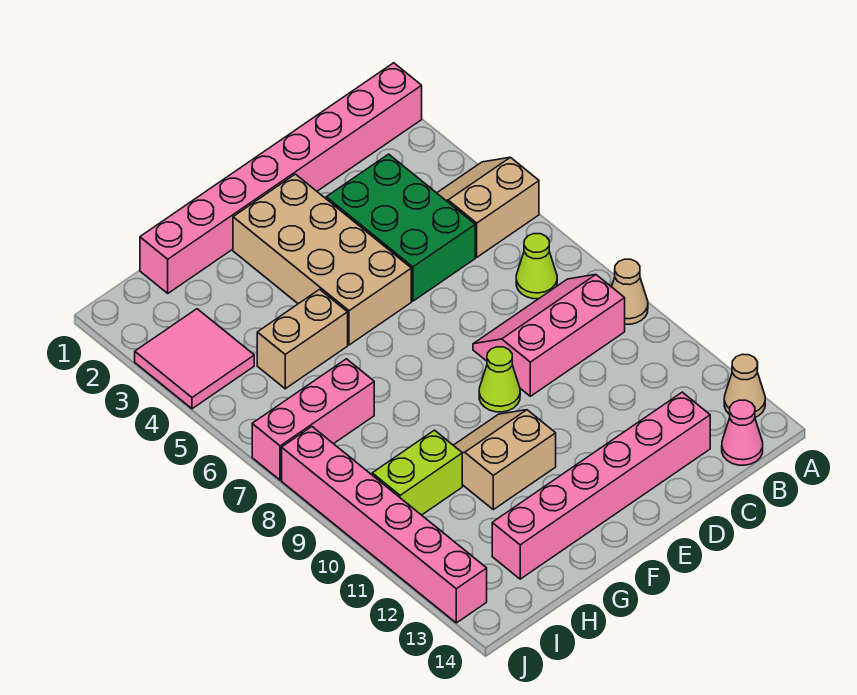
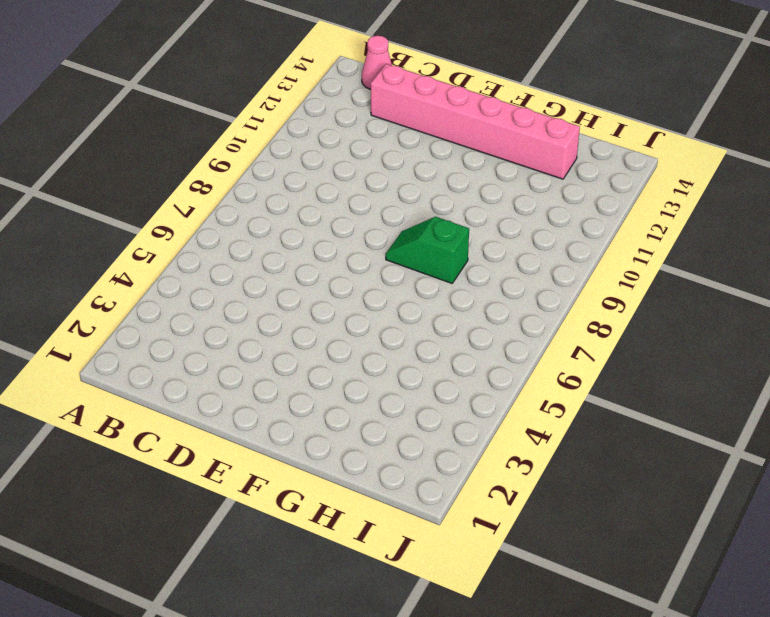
green slope F8:G8 level 1 top G -> none
none -> pink brick A1:H1 level 1
none -> tan slope A4:B5 level 1 top 5
none -> tan cone A9 level 1

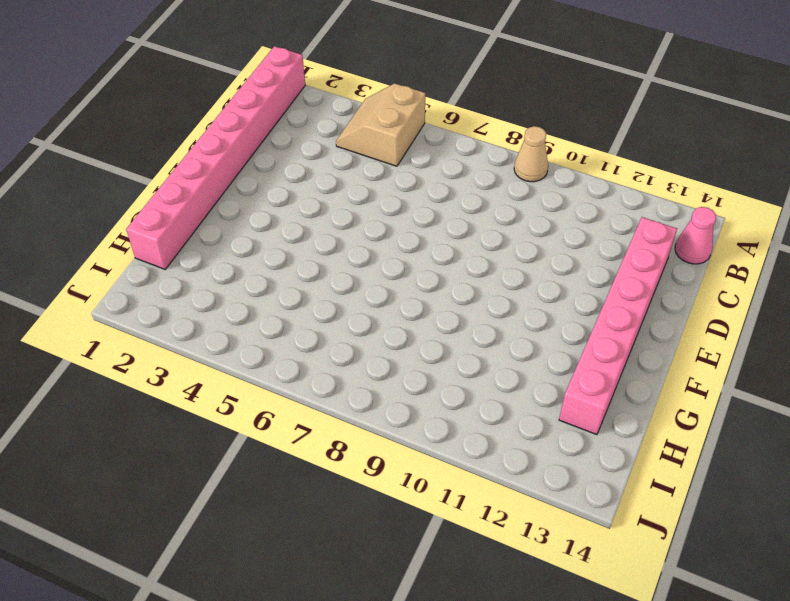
none -> tan cone A13 level 1
none -> lime cone B7 level 1
none -> pink slope B8:D9 level 1 top 9

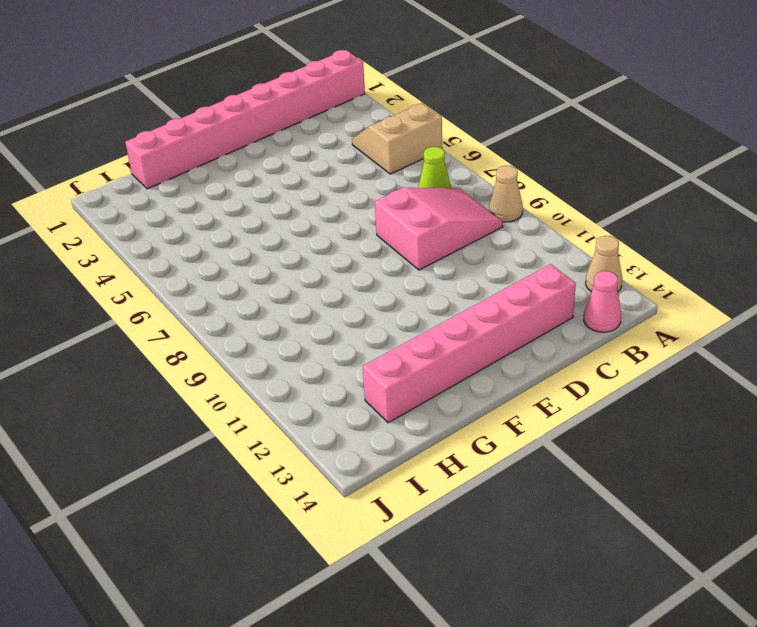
pink slope B8:D9 level 1 top D -> pink slope B8:D9 level 1 top 9
none -> green brick C3:D5 level 1
none -> tan brick E2:F5 level 1
none -> lime cone E9 level 1

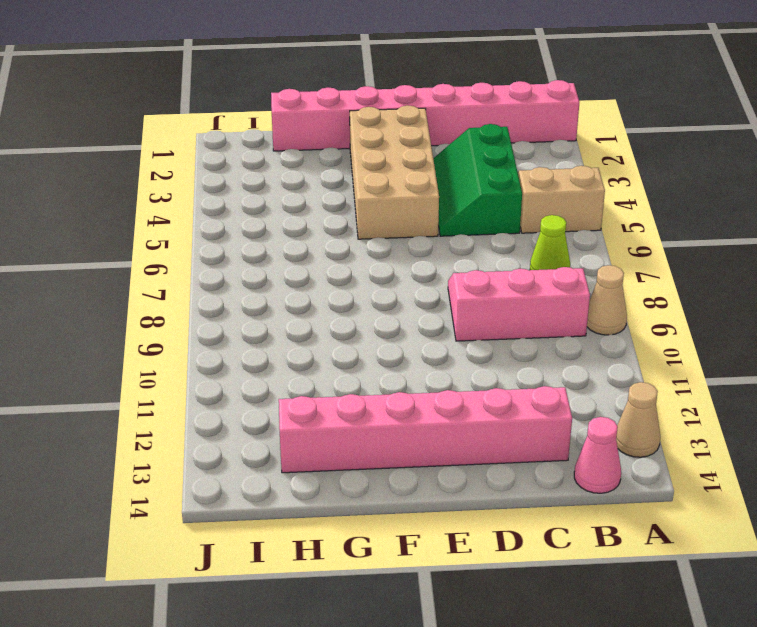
green slope C3:D5 level 1 top C -> green brick C3:D5 level 1
none -> lime cone E9 level 1
none -> tan slope F10:G11 level 1 top 11
none -> tan brick G5:H5 level 1

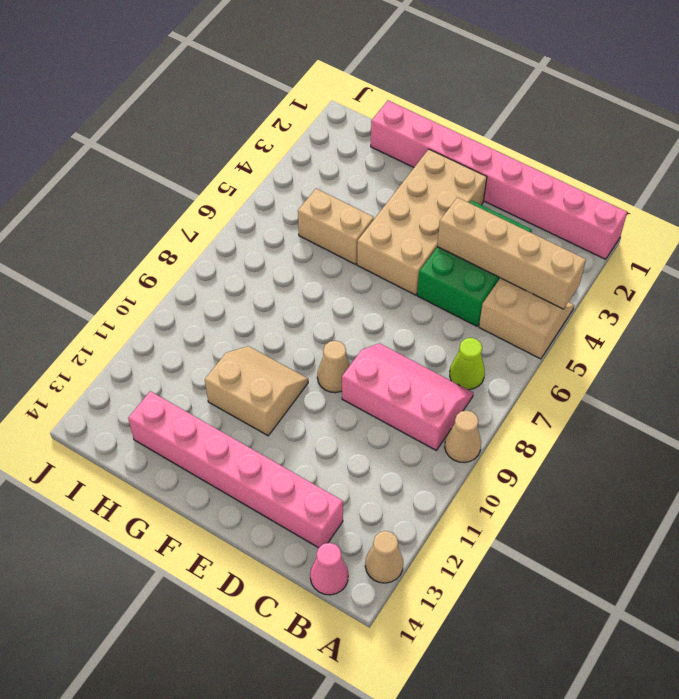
tan brick A4:D4 level 2 -> none
tan cone E9 level 1 -> lime cone E9 level 1
none -> pink brick H7:J7 level 1
none -> lime brick H10:I10 level 1
none -> pink tile I3:J4 level 1

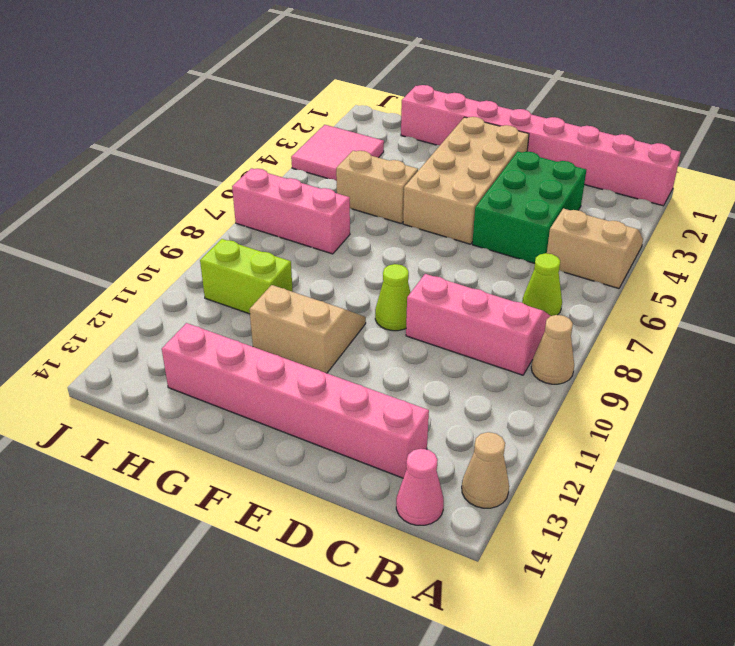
none -> pink brick J8:J13 level 1

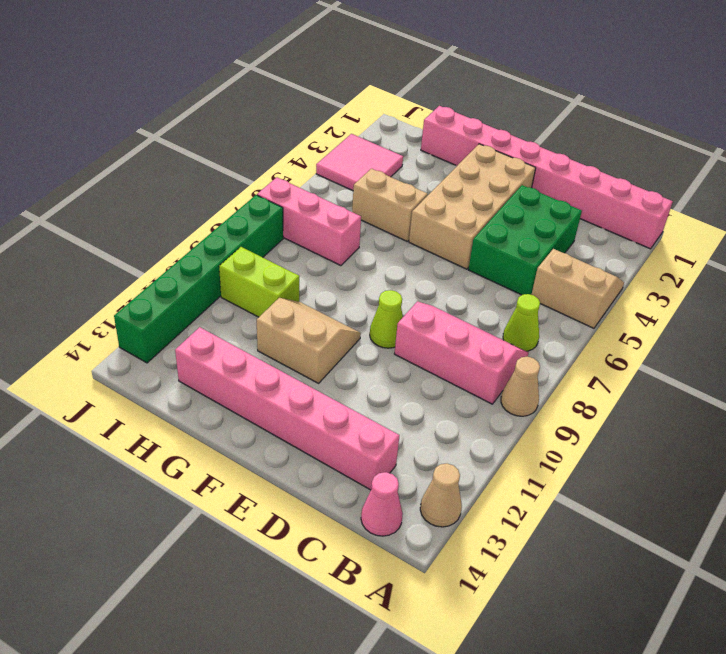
green brick J8:J13 level 1 -> pink brick J8:J13 level 1

